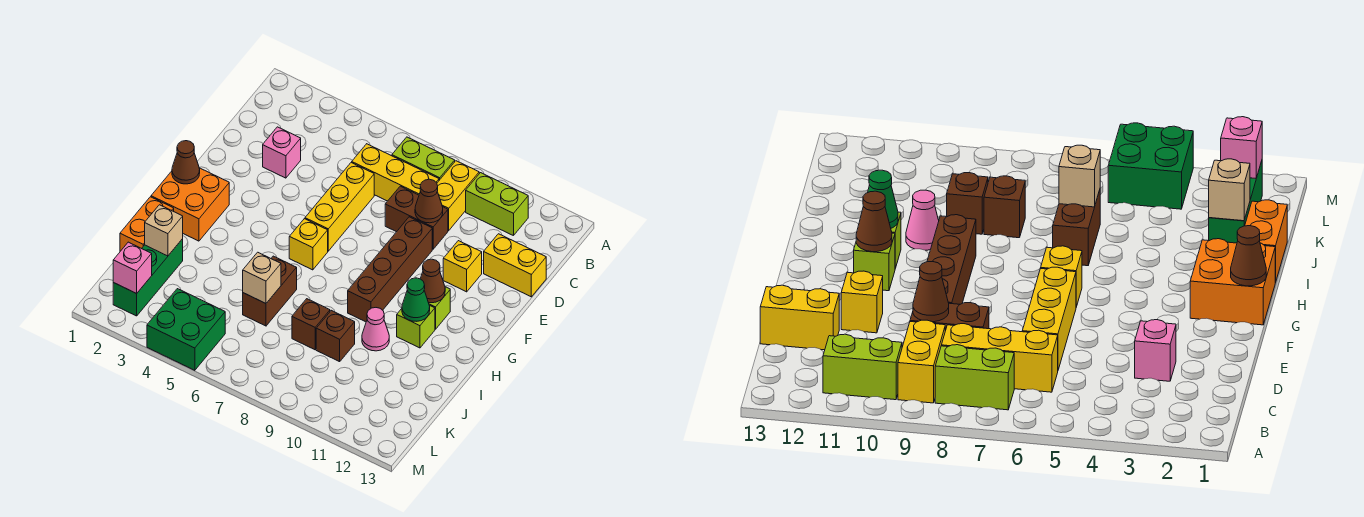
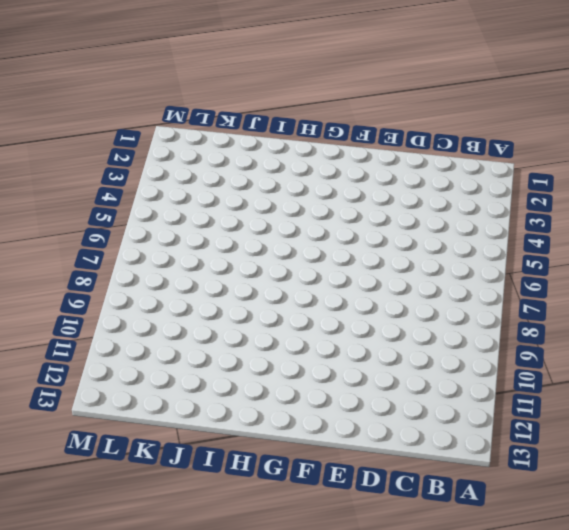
none -> lime brick B7:B8 level 1
none -> yellow brick B9:C9 level 1
none -> lime brick B10:B11 level 1

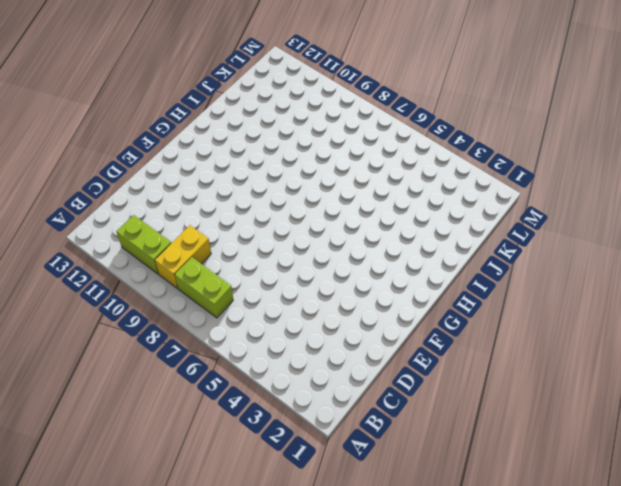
none -> yellow brick C6:C8 level 1
none -> pink brick D3 level 1
none -> yellow brick D6:F6 level 1

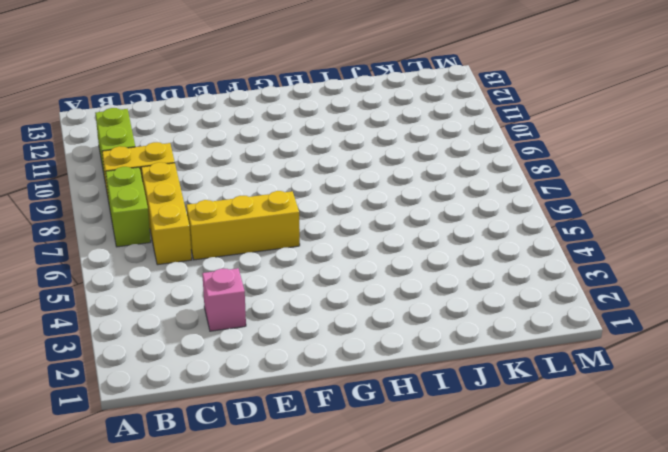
none -> brown brick D8:D9 level 1
none -> yellow brick D12:D13 level 1
none -> brown brick E9:H9 level 1

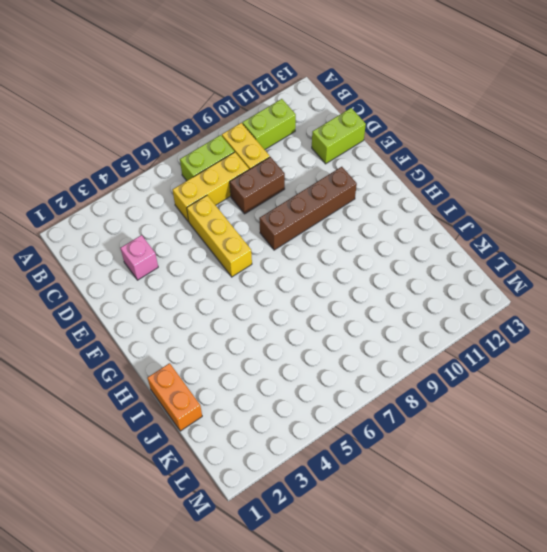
lime brick D12:D13 level 1 -> yellow brick D12:D13 level 1
brown brick F8:F11 level 1 -> brown brick E9:H9 level 1
none -> yellow brick E11 level 1
none -> orange brick G1:H2 level 1
none -> yellow brick G6 level 1

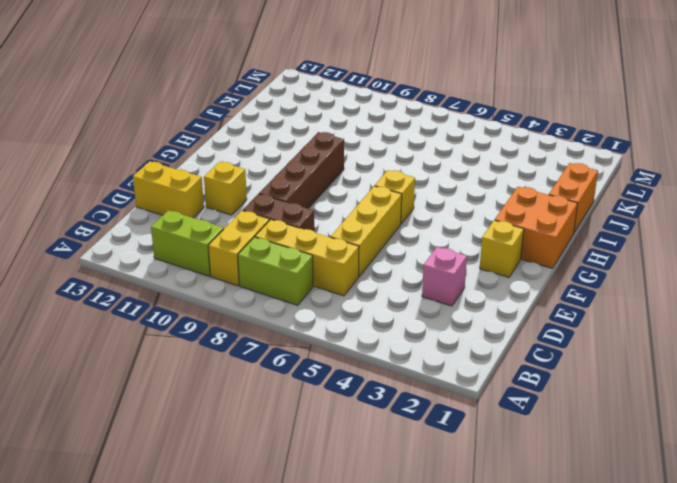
yellow brick F2 level 1 -> none
none -> lime brick G11 level 1
none -> lime brick H11 level 1
none -> brown brick I6:J6 level 1

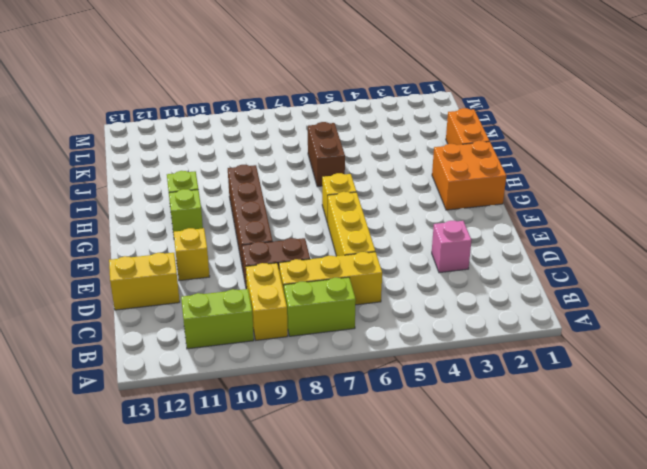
none -> pink cone I10 level 1
none -> green brick J2:L2 level 1
none -> brown brick J8 level 1

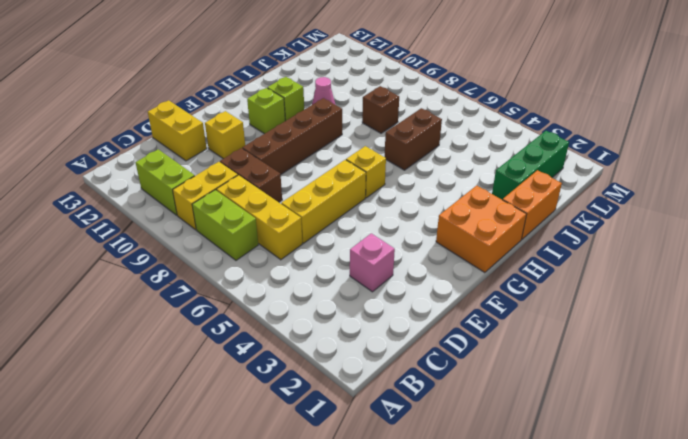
none -> brown brick J9 level 1
none -> green brick L4:M5 level 1
none -> brown cone D9 level 2

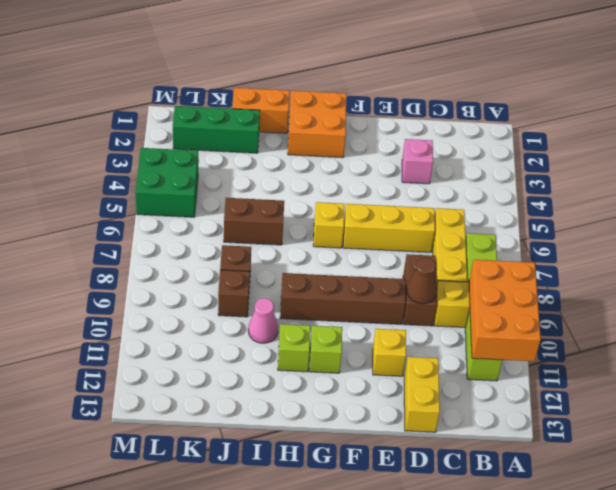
orange brick A9:B11 level 2 -> none
none -> brown cone G1 level 2
none -> brown cone G11 level 2
none -> green cone H11 level 2

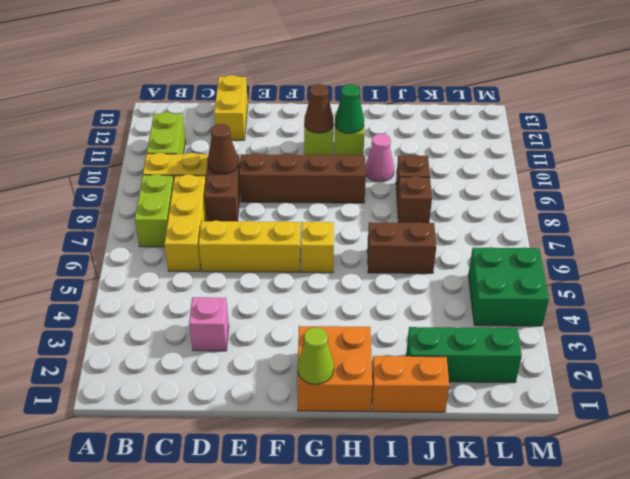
lime cone G1 level 2 -> brown cone G1 level 2
none -> yellow brick E11 level 1
none -> tan brick J2 level 2
none -> tan brick J6 level 2

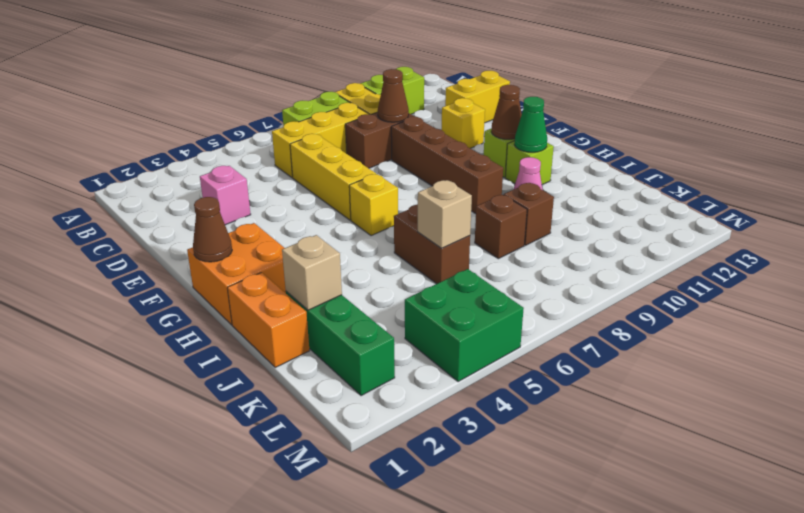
none -> pink brick L2 level 2

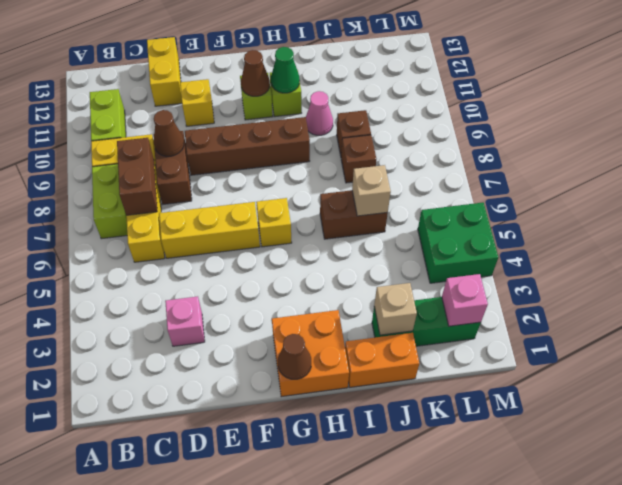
brown brick C7:C8 level 2 -> none

